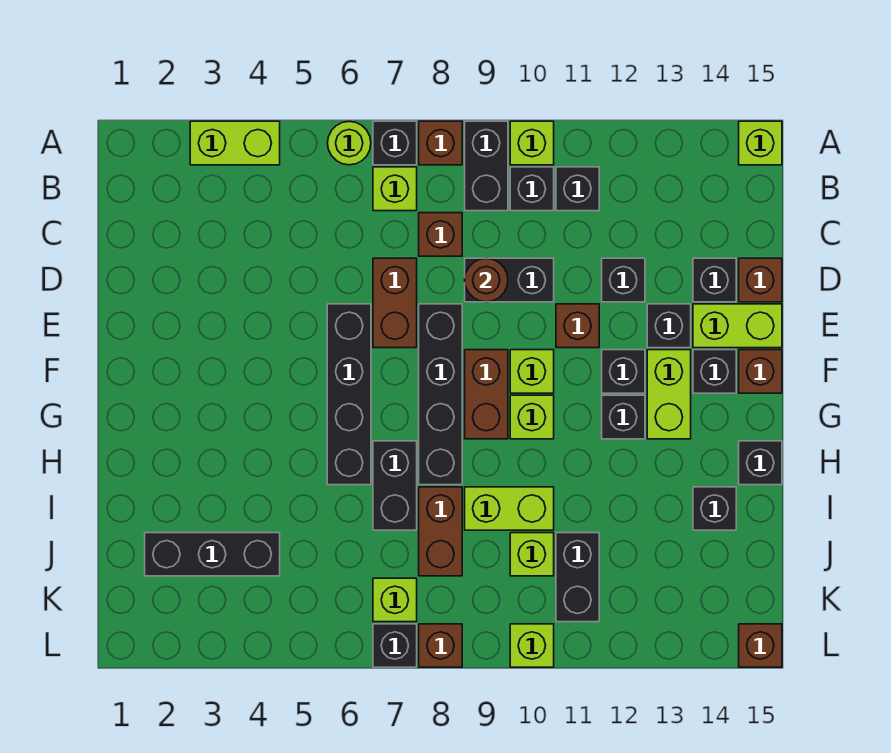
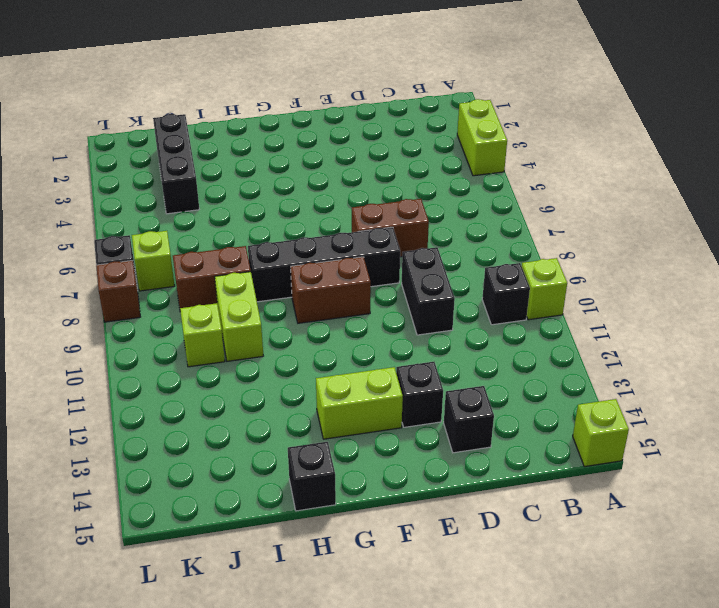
none -> lime round brick A6 level 1
none -> black brick A7 level 1
none -> brown brick A8 level 1
none -> black brick A9:B9 level 1

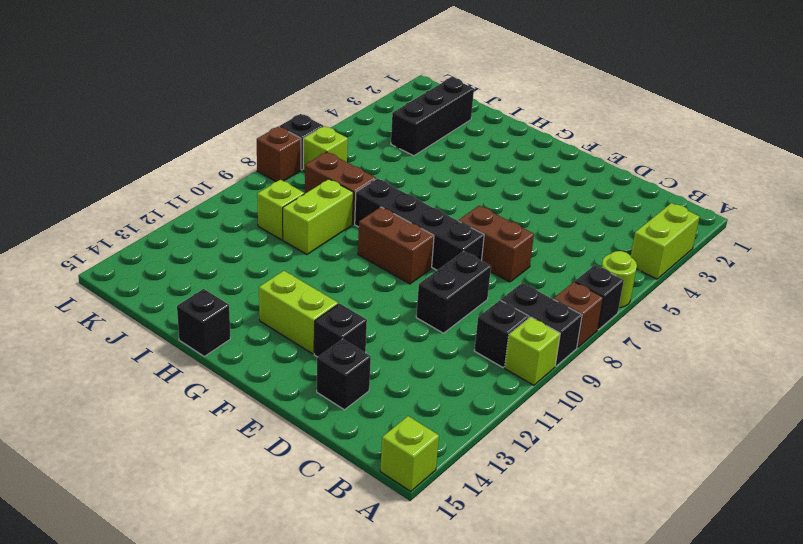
none -> lime brick B7 level 1
none -> black brick B11 level 1
none -> brown brick C8 level 1
none -> black brick D12 level 1

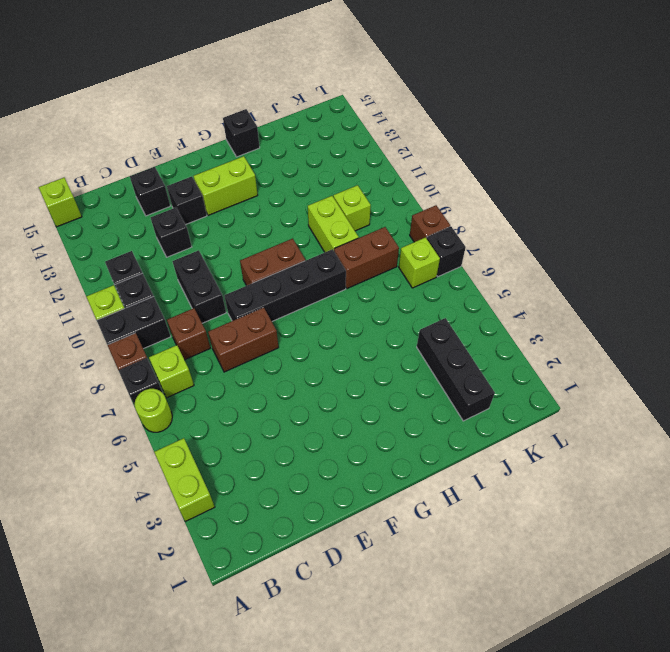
none -> brown brick D15 level 1
none -> black brick E6:H6 level 1
none -> brown brick E11 level 1
none -> lime brick E14:E15 level 1

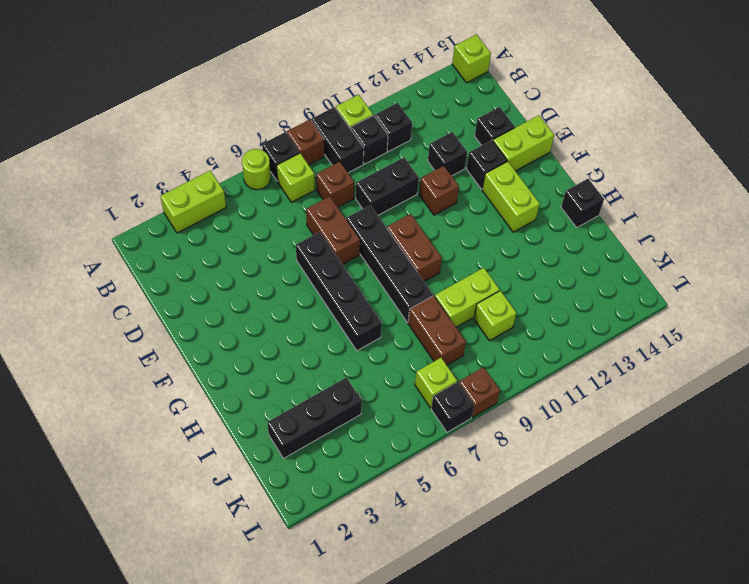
none -> brown brick D15 level 1
none -> lime brick F10 level 1
none -> black brick F12 level 1
none -> black brick F14 level 1

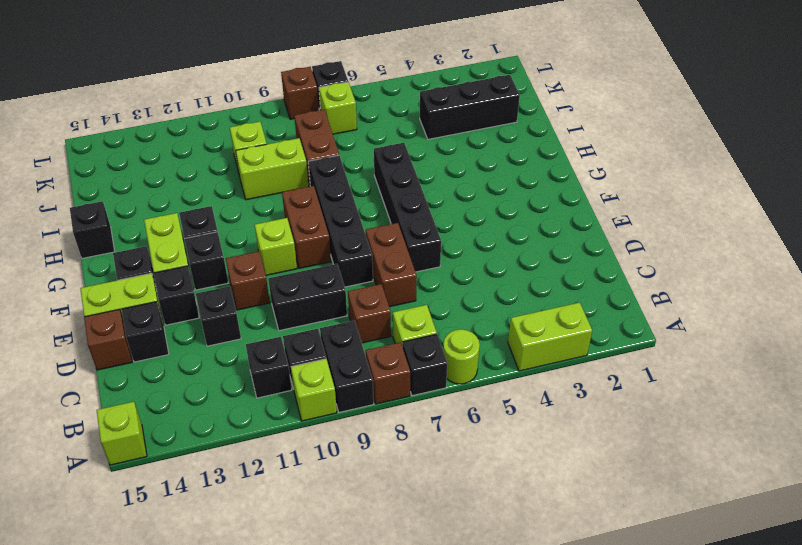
none -> brown brick F15 level 1
none -> lime brick G10 level 1
none -> black brick H7:I7 level 1
none -> black brick I14 level 1

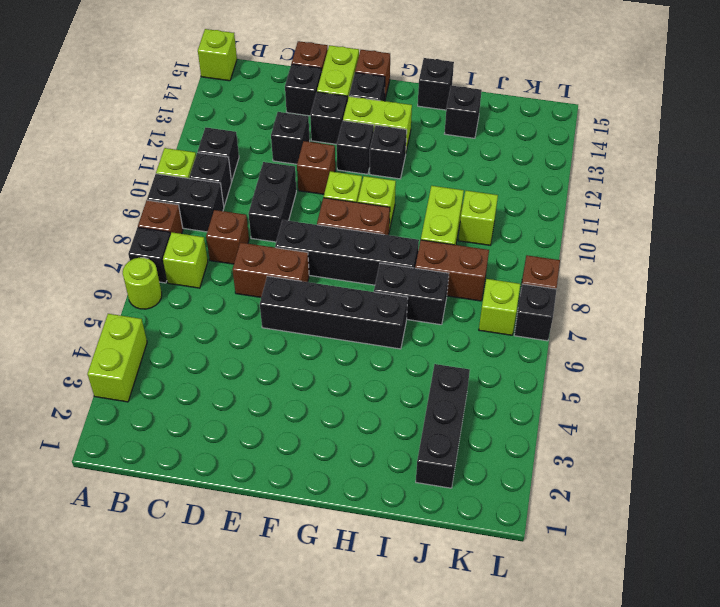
none -> black brick J11:K11 level 1
none -> lime brick L10 level 1
none -> brown brick L15 level 1
none -> brown round brick D9 level 2

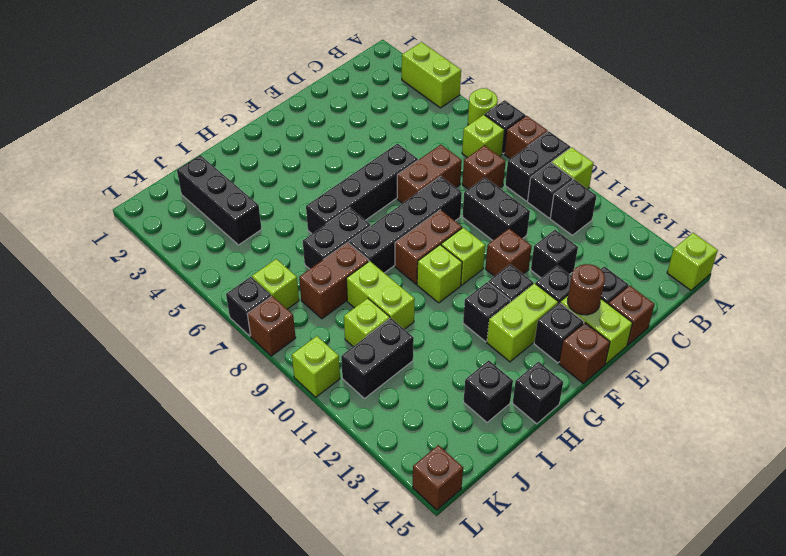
brown round brick E14 level 2 -> brown round brick D9 level 2

